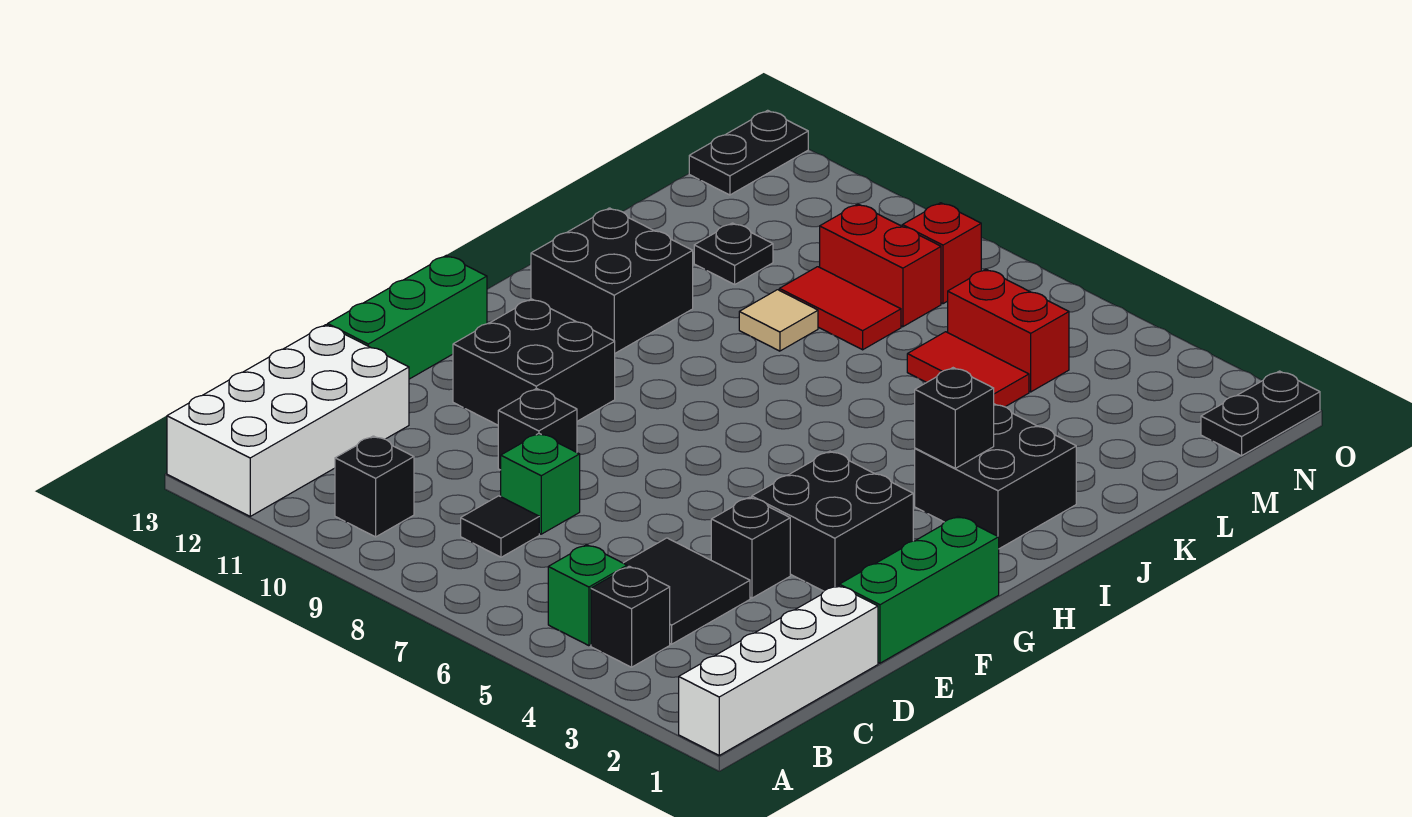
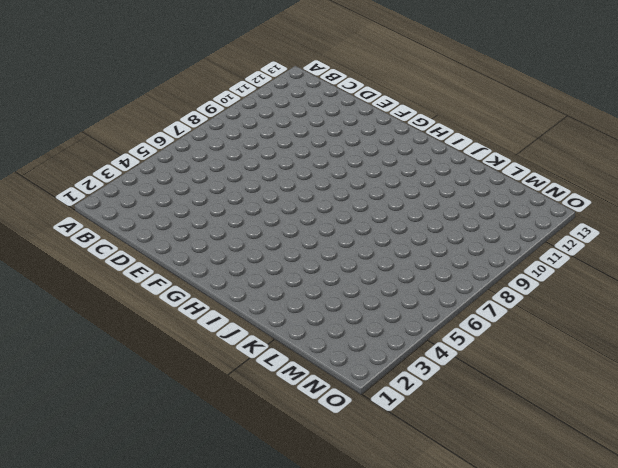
none -> white brick A1:D1 level 1
none -> white brick A12:D13 level 1
none -> black brick B4 level 1

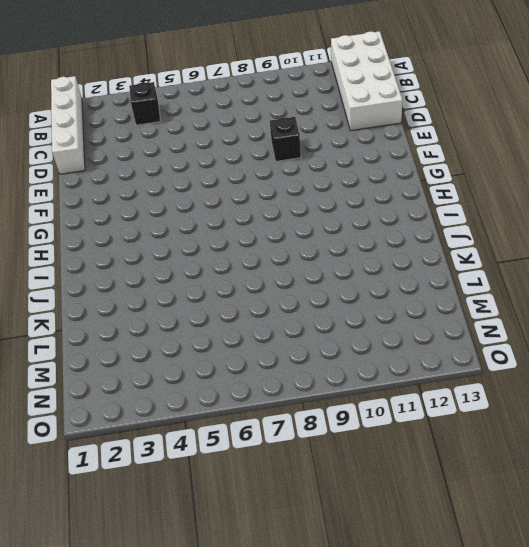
none -> green brick B5 level 1
none -> black brick B10 level 1
none -> black tile C4:D5 level 1

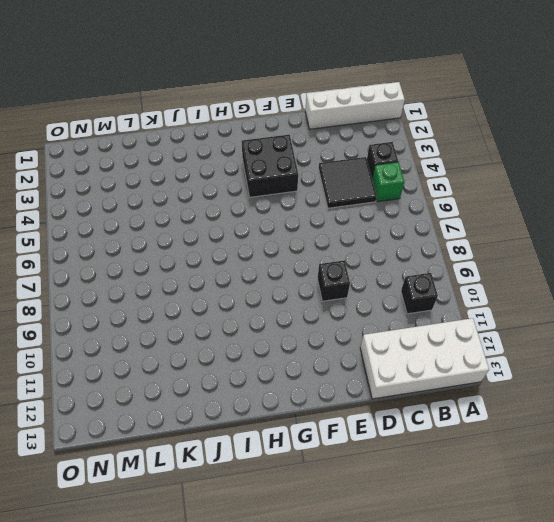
none -> black tile C8 level 1
none -> green brick D8 level 1
none -> green brick E1:G1 level 1

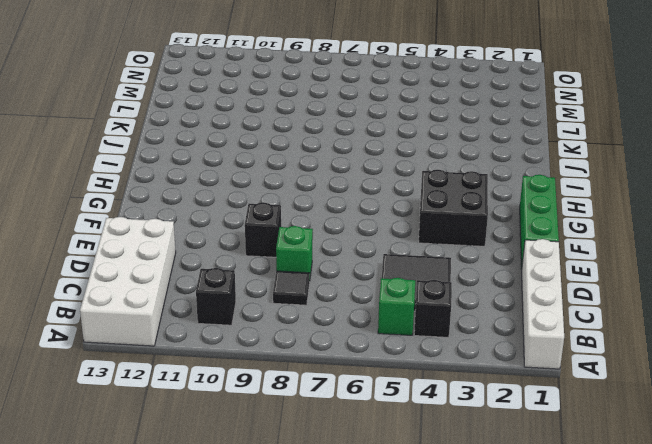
none -> black brick E4 level 1
none -> green brick E13:G13 level 1
none -> black brick F10:G11 level 1

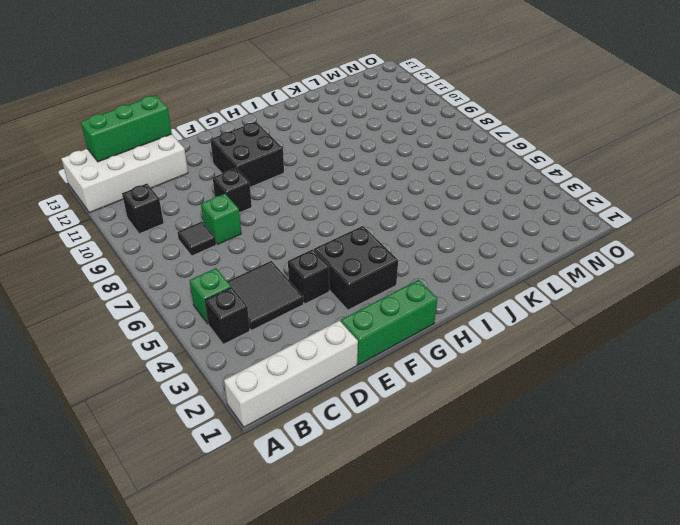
green brick B13:D13 level 2 -> green brick E13:G13 level 1
none -> black brick I2:J3 level 1
none -> black brick I11:J12 level 1
none -> tan tile K9 level 1

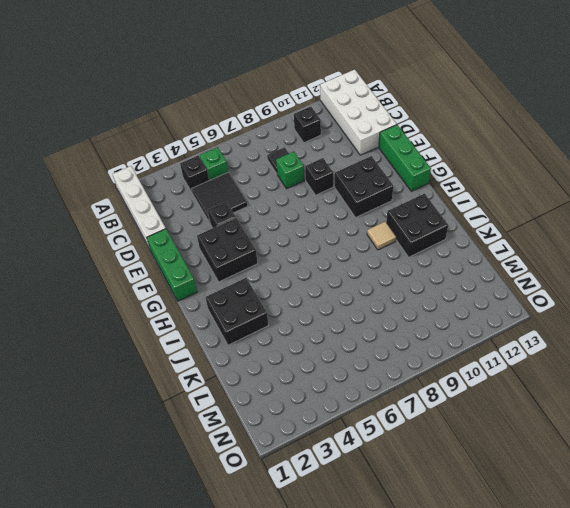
tan tile I10 level 1 -> tan tile K9 level 1
none -> red tile L5:L6 level 1
none -> red tile L8:L9 level 1
none -> black plate L11 level 1

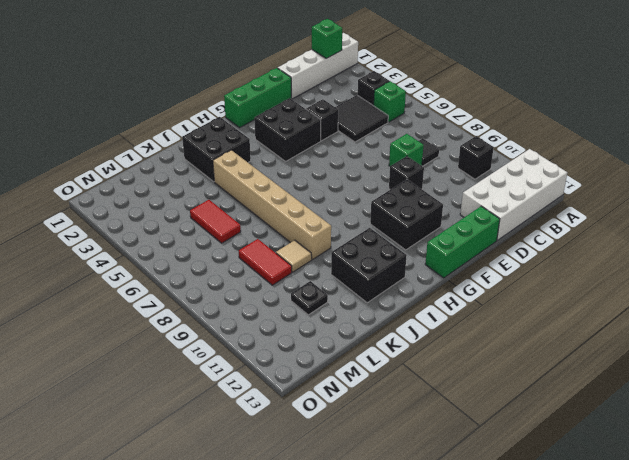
green brick B1 level 2 -> none
tan brick J4:J9 level 1 -> none
none -> red brick M5:M6 level 1
none -> red brick M8:M9 level 1
none -> black plate N1:O1 level 1

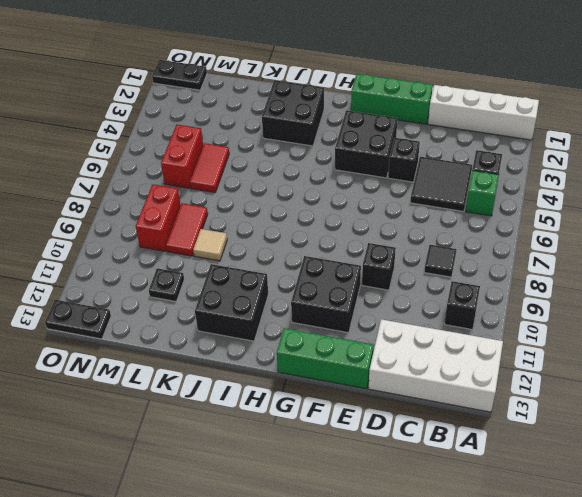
none -> green brick D8 level 1
none -> red brick N8 level 1
none -> black brick I3 level 2

